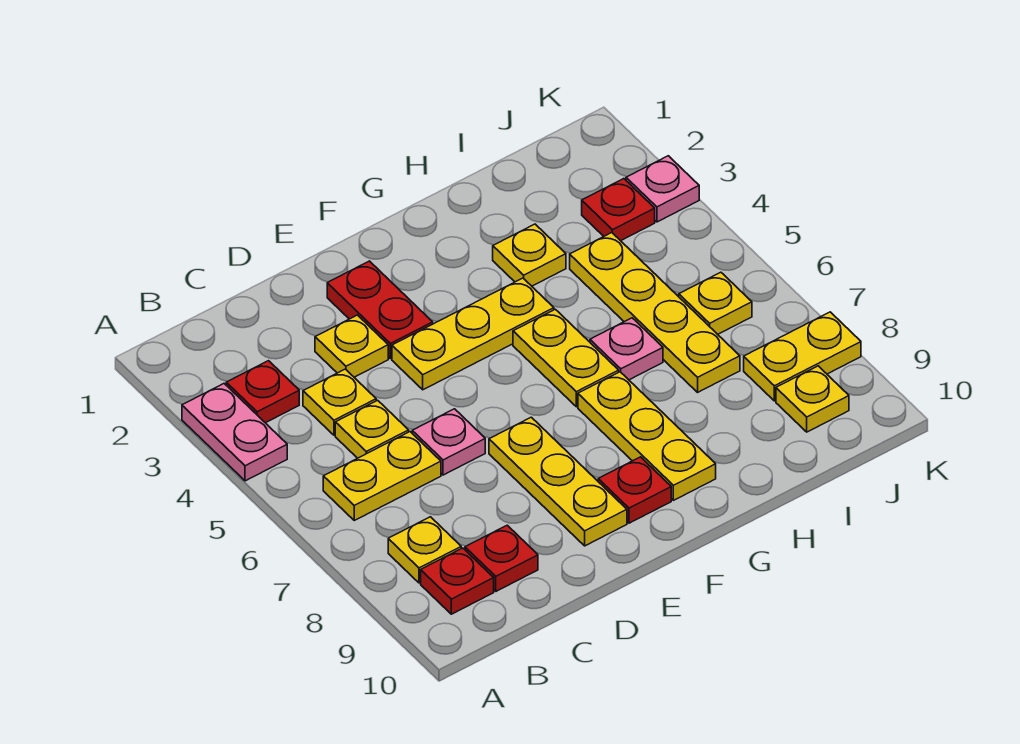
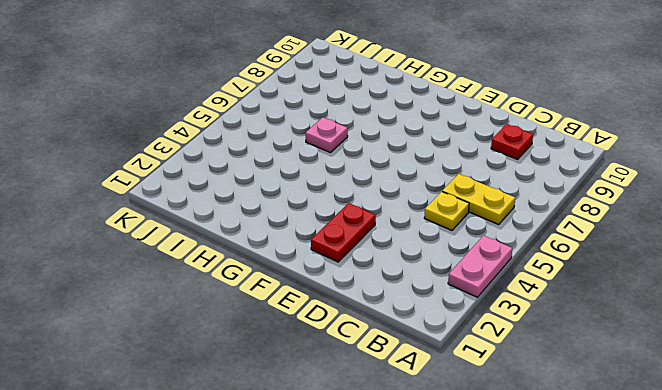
none -> red plate B3 level 1
none -> yellow plate B8 level 1
none -> red plate B9 level 1

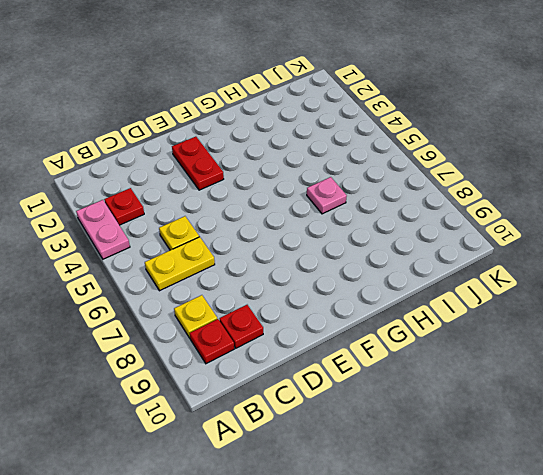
none -> yellow plate C4 level 1
none -> yellow plate D3 level 1
none -> pink plate D6 level 1

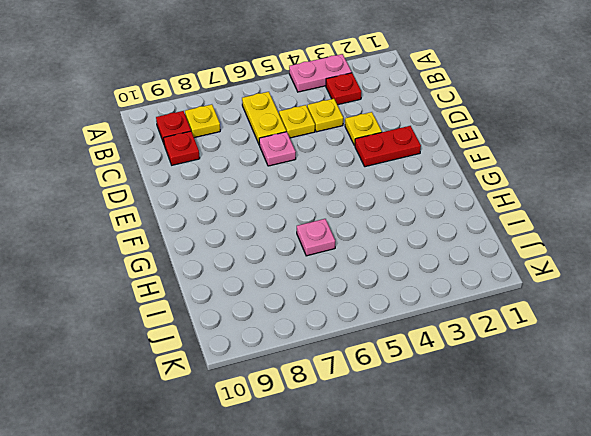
none -> yellow plate E4:G4 level 1
none -> yellow plate E7:E9 level 1
none -> red plate F9 level 1

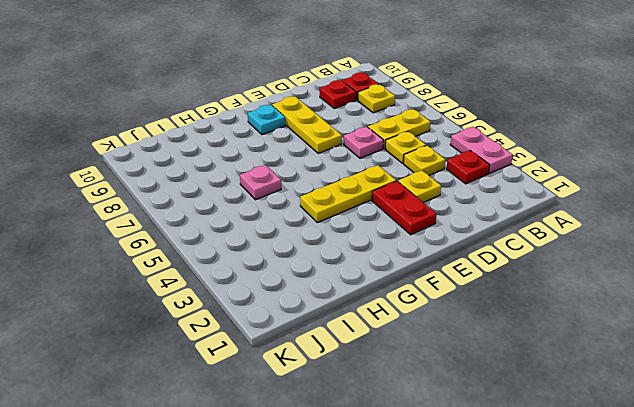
cyan plate F9 level 1 -> red plate F9 level 1
none -> yellow plate G5:G6 level 1
none -> yellow plate G7:G9 level 1
none -> yellow plate H3 level 1

